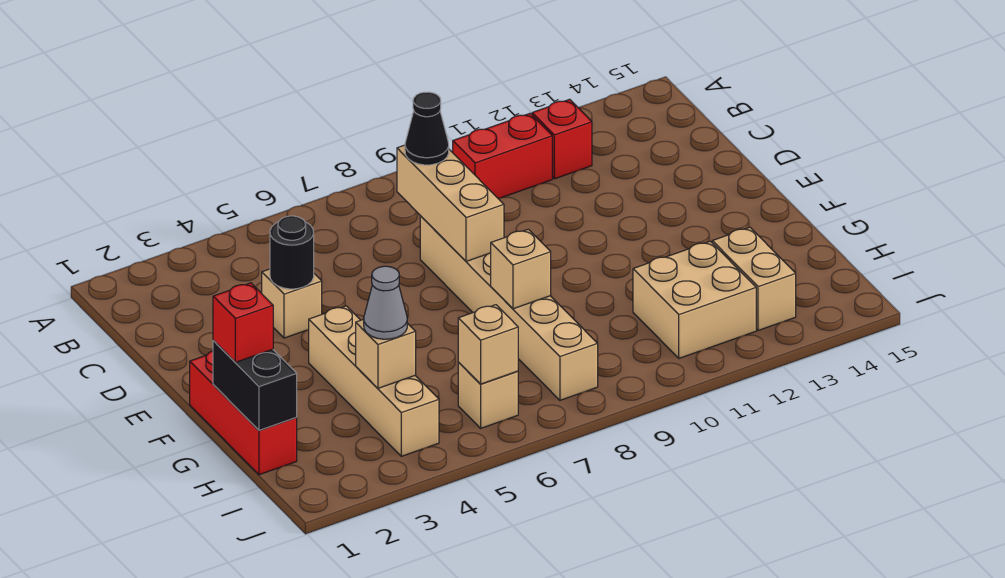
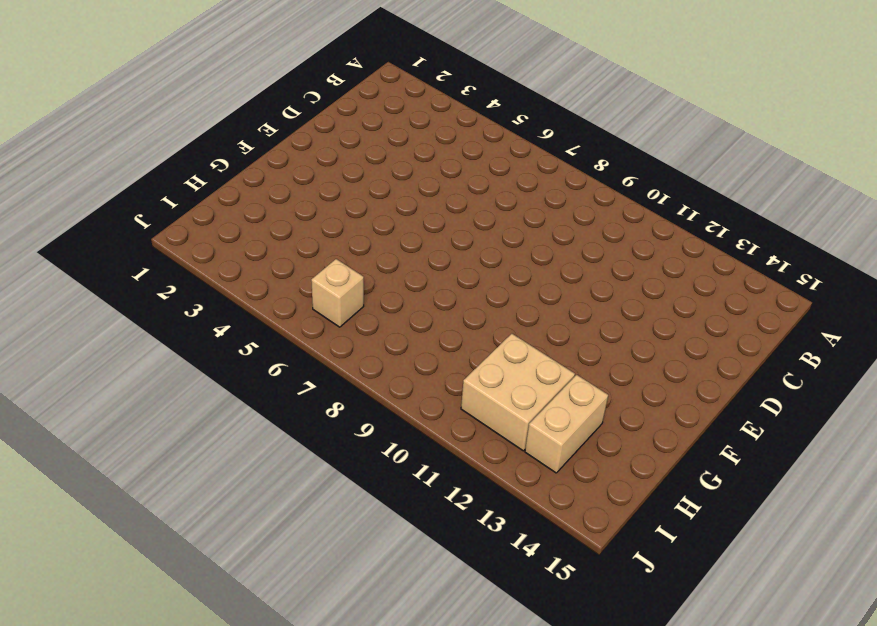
none -> red brick B10:B11 level 1
none -> red brick B12 level 1
none -> tan brick D4 level 1

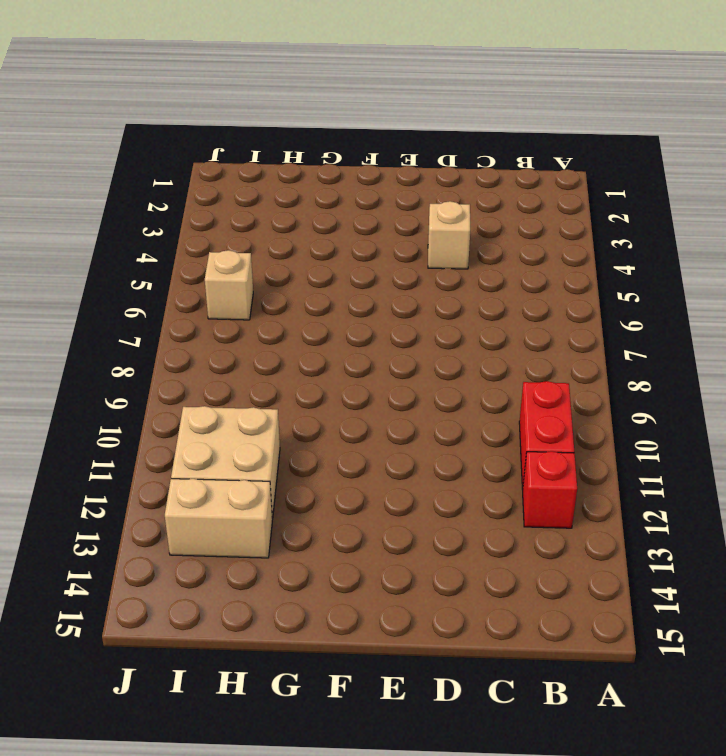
none -> tan brick D8:I8 level 1
none -> red brick F1:H1 level 1
none -> tan brick F4:I4 level 1

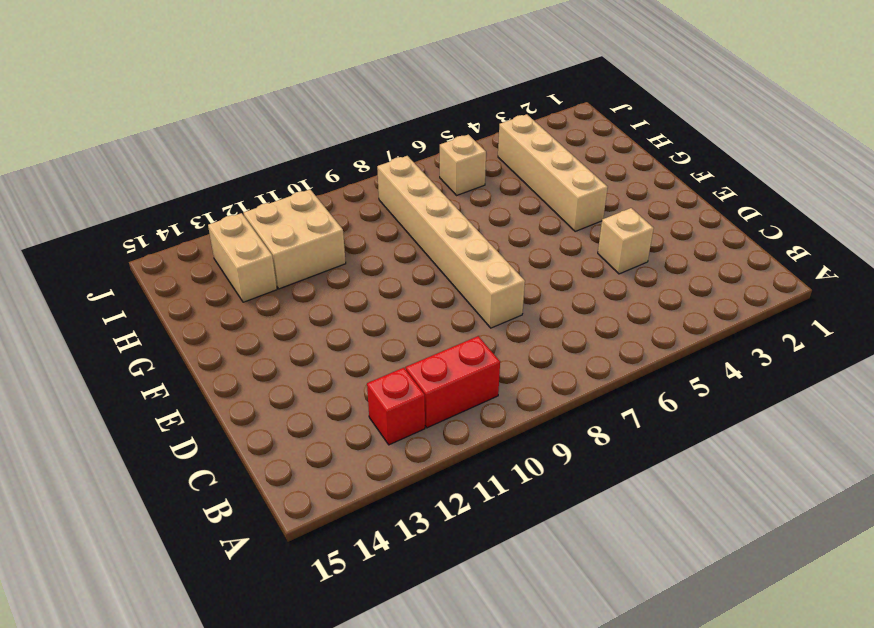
none -> red brick F1:H1 level 1
none -> tan brick C8:E8 level 2
none -> black round brick D4 level 2

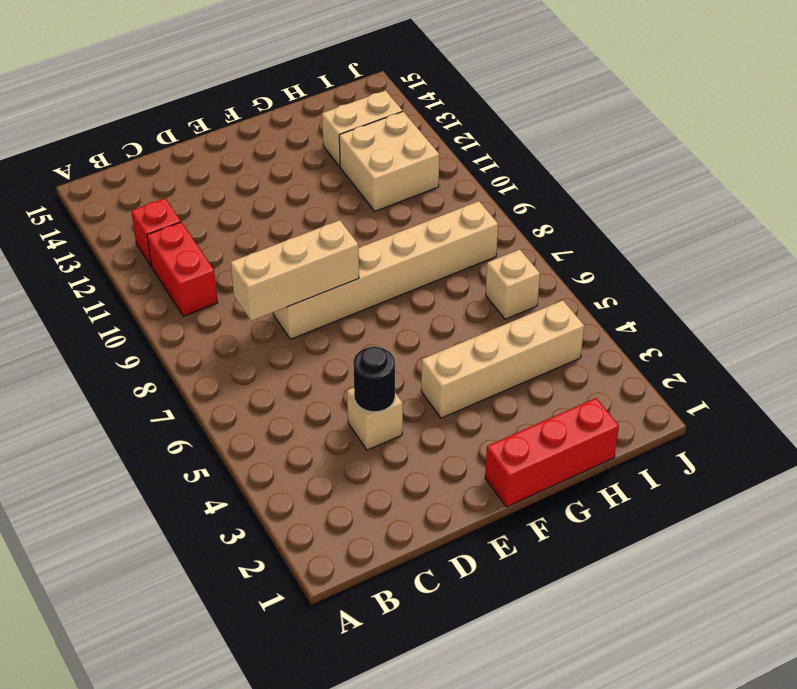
none -> black brick G1:H1 level 2
none -> tan brick G8 level 2
none -> tan brick H4 level 2

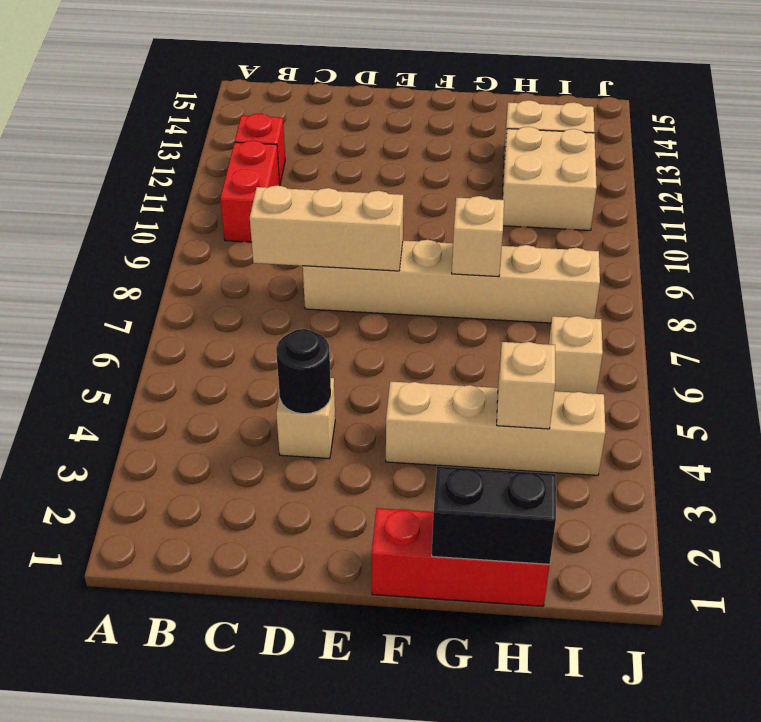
none -> tan brick I6 level 2
none -> black cone C8 level 3
none -> red brick G1 level 3

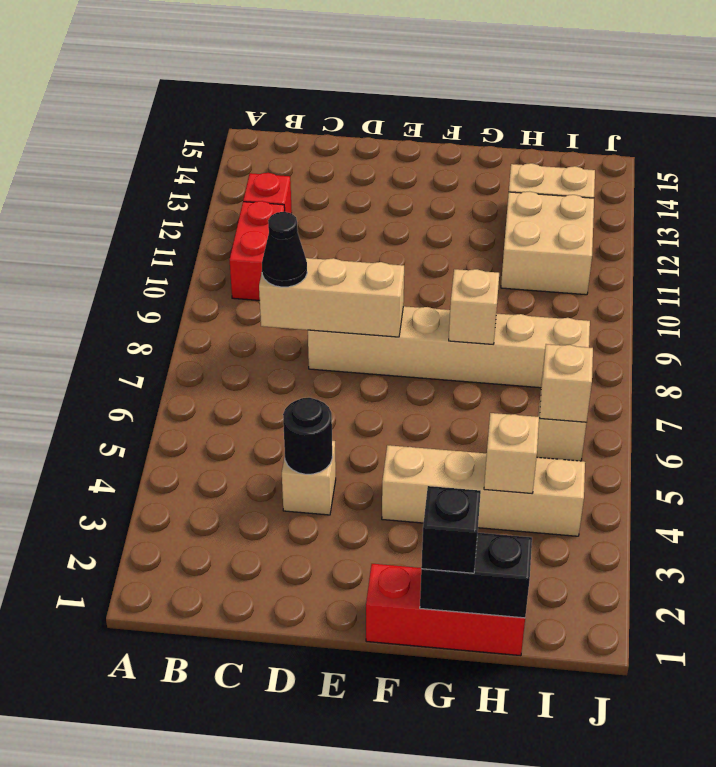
black brick G1 level 3 -> red brick G1 level 3
none -> grey cone H4 level 3

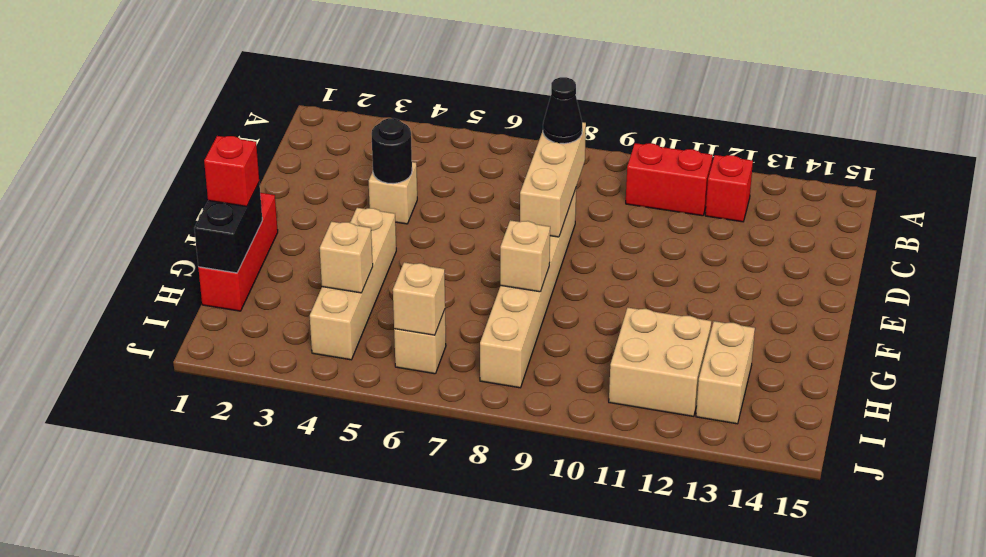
none -> grey cone H4 level 3

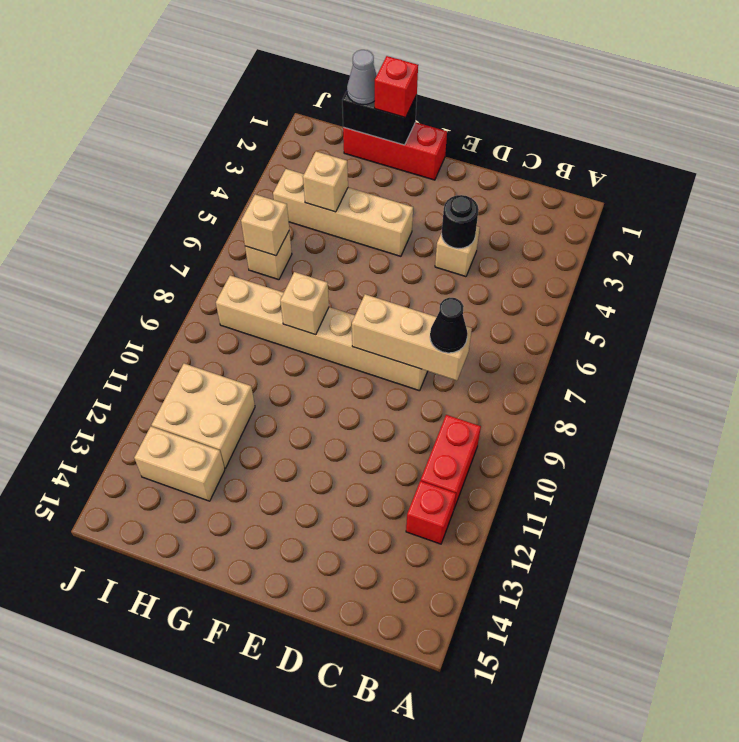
grey cone H1 level 3 -> grey cone H4 level 3

